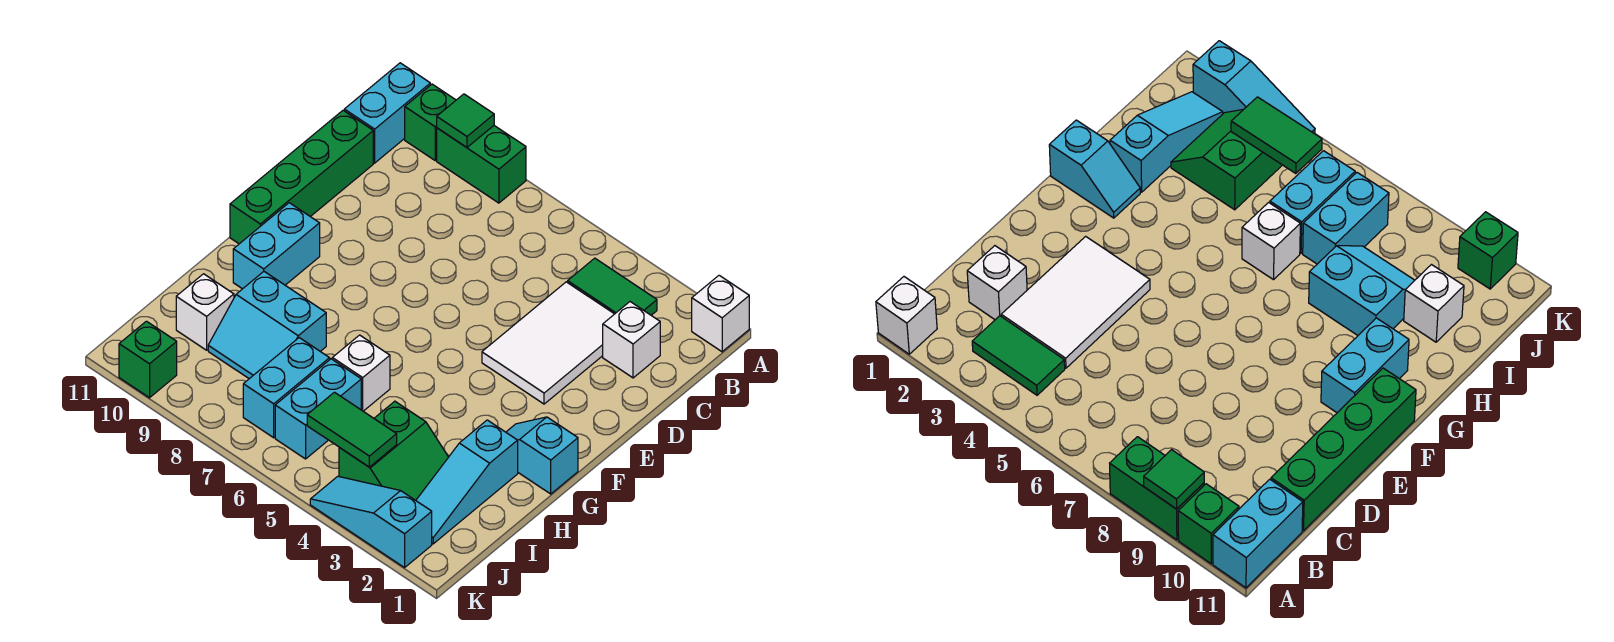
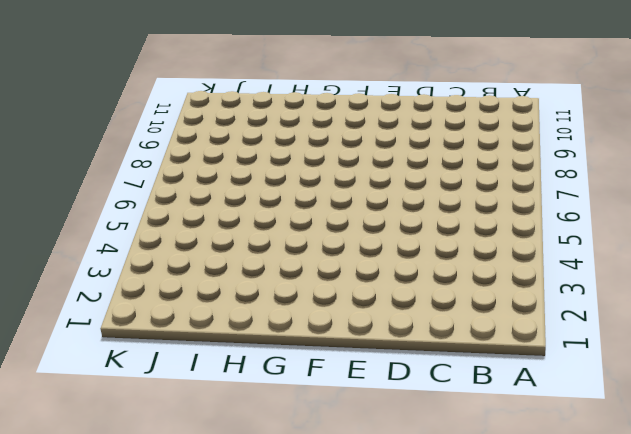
none -> white brick A1 level 1
none -> green brick A8:A9 level 1
none -> green brick A10 level 1

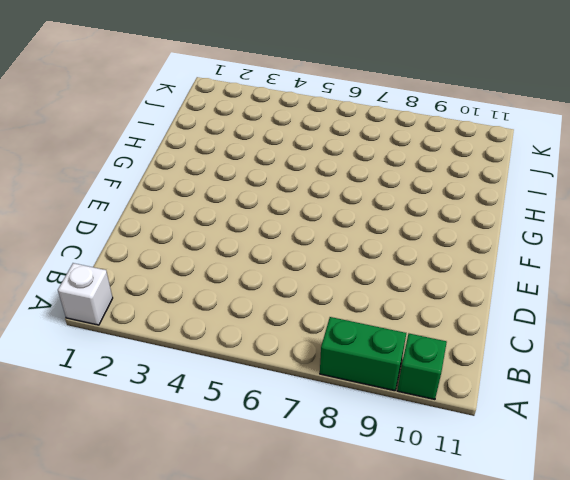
none -> cyan brick A11:B11 level 1
none -> green tile B3:B4 level 1
none -> white brick C2 level 1

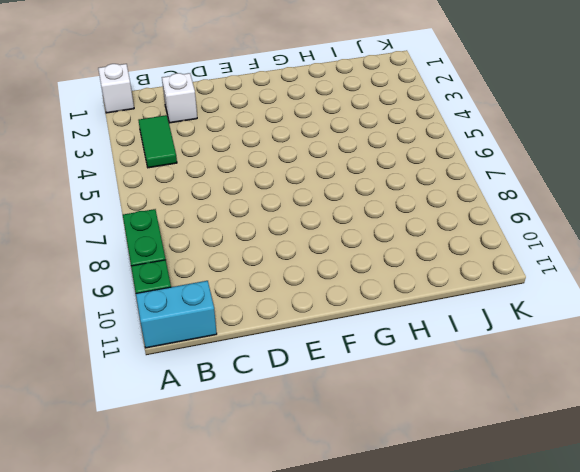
none -> white tile C3:E4 level 1
none -> green brick C11:F11 level 1
none -> cyan brick F10:G10 level 1

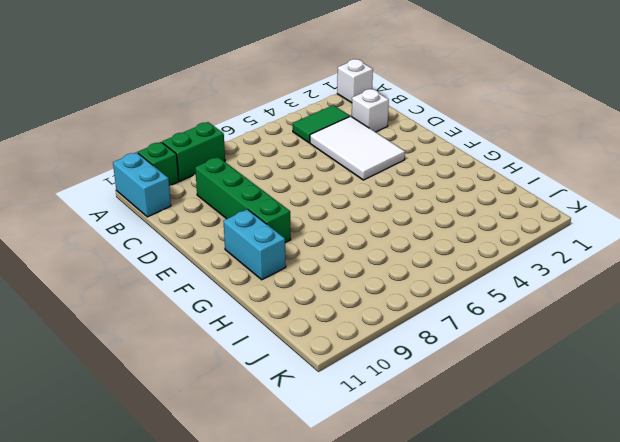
green brick C9:F9 level 1 -> green brick C11:F11 level 1
none -> cyan slope G1:G2 level 1 top 1
none -> cyan slope H2:J2 level 1 top H
none -> white brick H6 level 1

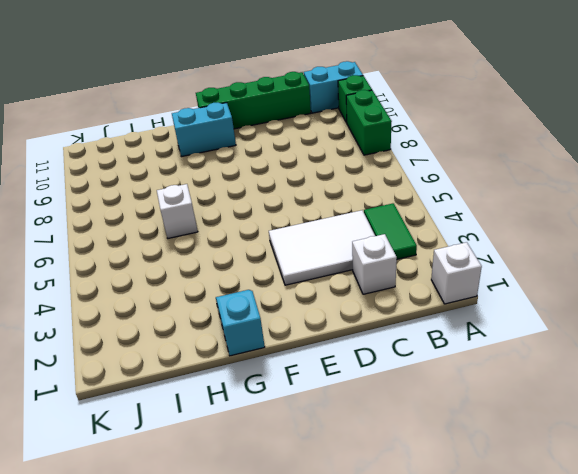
none -> cyan slope H2:J2 level 1 top H
none -> cyan slope H8:I9 level 1 top H
none -> green slope I3:J4 level 1 top 4

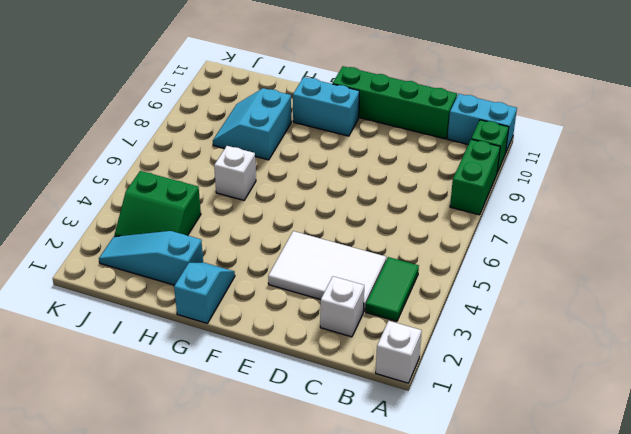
none -> cyan brick I6:J6 level 1
none -> cyan brick I7:J7 level 1
none -> white brick I10 level 1

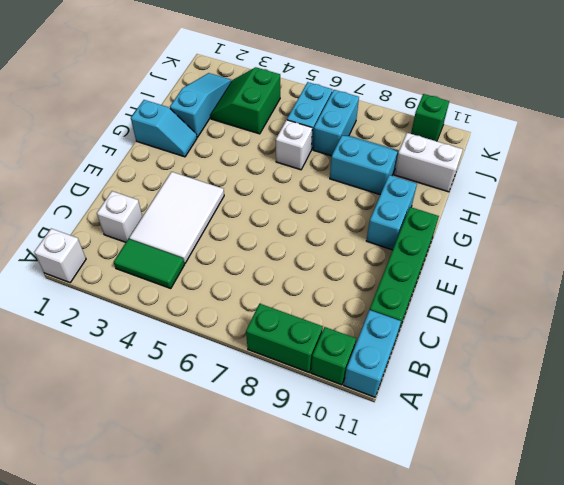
white brick I10:I11 level 1 -> white brick I10 level 1
none -> cyan slope K2:K4 level 1 top 2
none -> green tile A9 level 2
none -> green tile J4:J5 level 2

